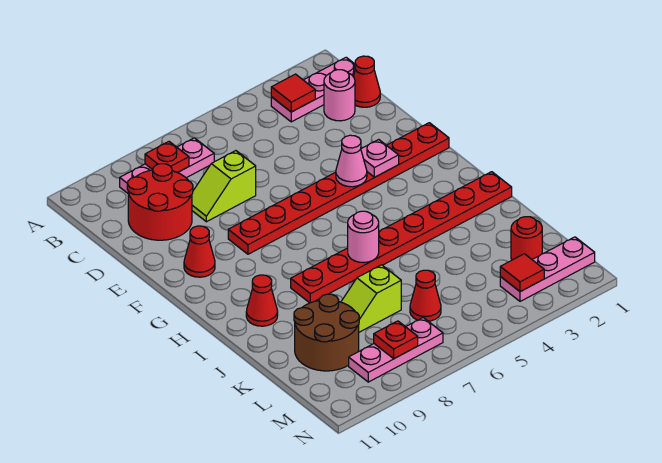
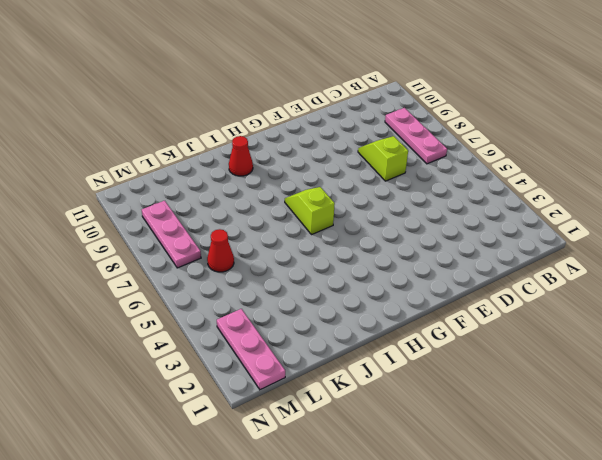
lime slope H6:H7 level 1 top 6 -> lime slope K7:K8 level 1 top 7
none -> pink plate B1:B3 level 1
none -> red cone C1 level 1
none -> pink round brick C2 level 1

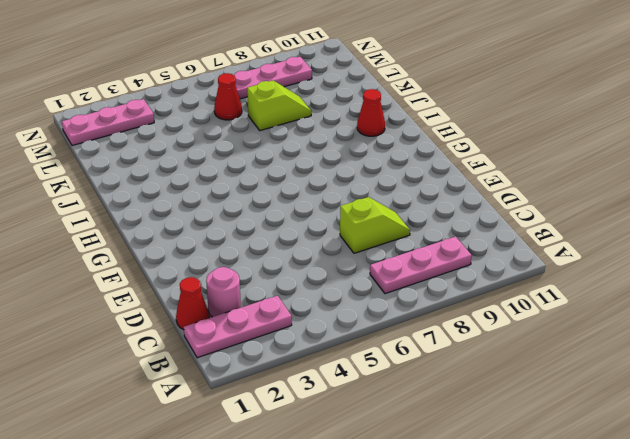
none -> red round brick C9:D10 level 1
none -> red plate F1:F8 level 1
none -> red cone F10 level 1

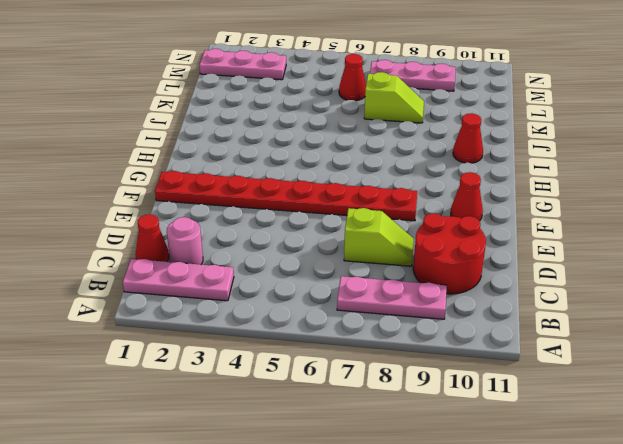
none -> red plate I1:I8 level 1
none -> brown round brick K9:L10 level 1
none -> red round brick L2 level 1

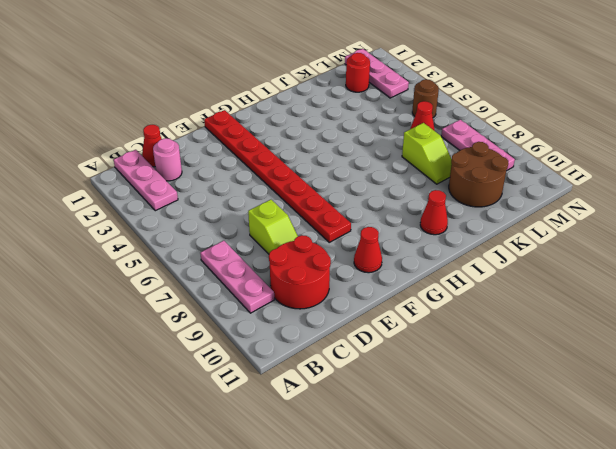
brown round brick M5 level 1 -> none
none -> red plate I1:I8 level 1
none -> red tile B3 level 2
none -> red plate B8 level 2

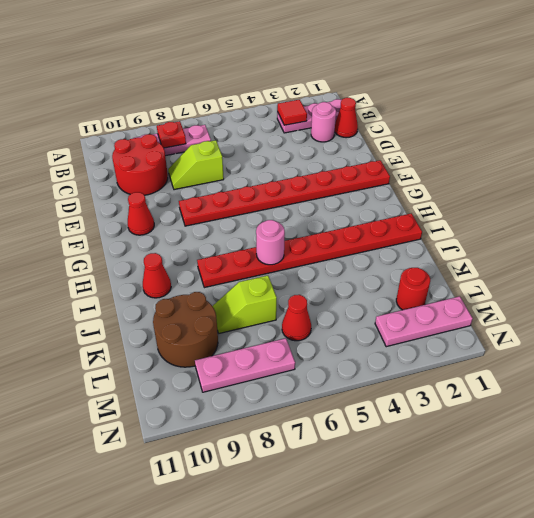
none -> pink plate F3 level 2
none -> pink cone F4 level 2
none -> red tile M3 level 2

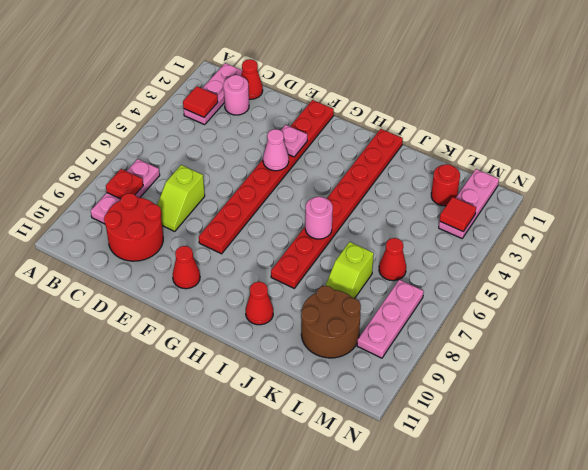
none -> red plate M8 level 2

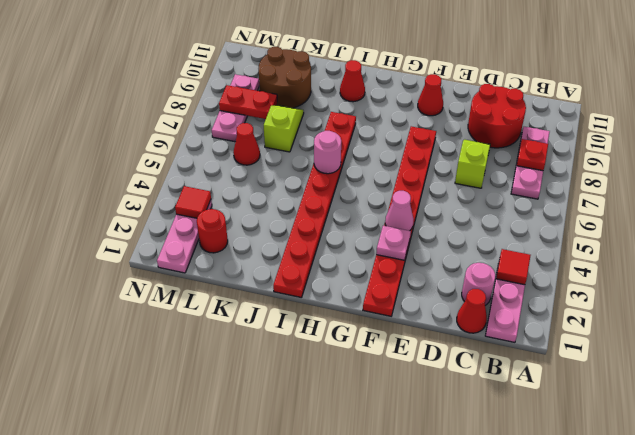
red plate L8:M8 level 2 -> red plate M8 level 2

